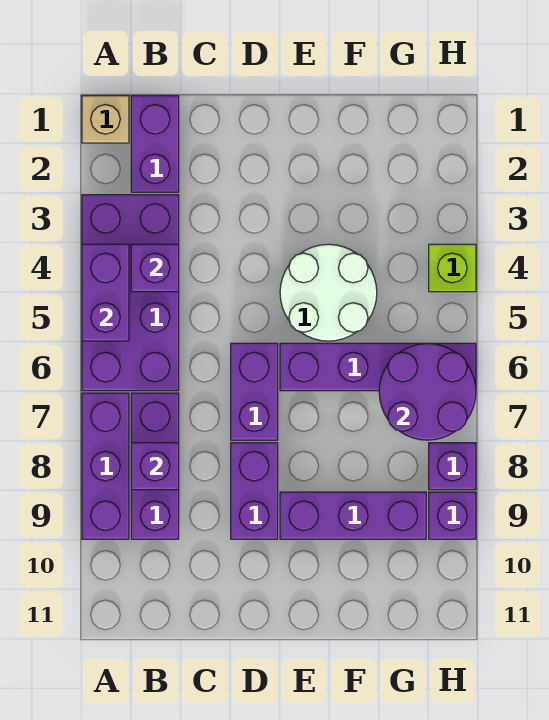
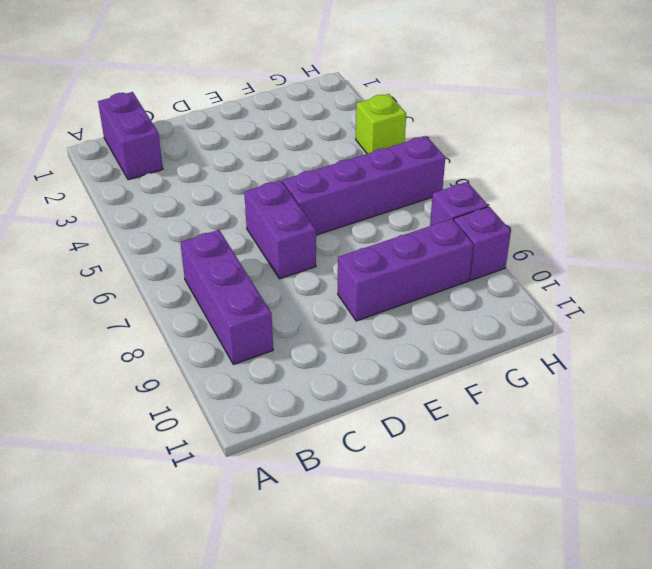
none -> tan brick A1 level 1
none -> purple brick A3:B6 level 1
none -> purple brick A7:A9 level 1

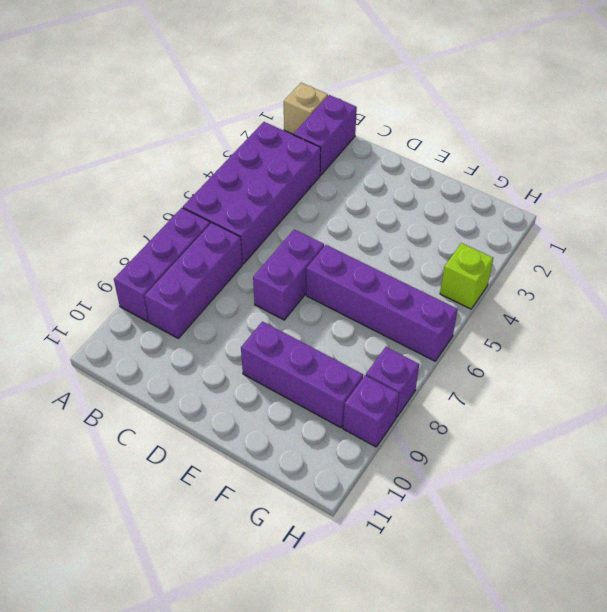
none -> purple brick D8:D9 level 1
none -> white round brick E4:F5 level 1
none -> purple brick A4:A5 level 2

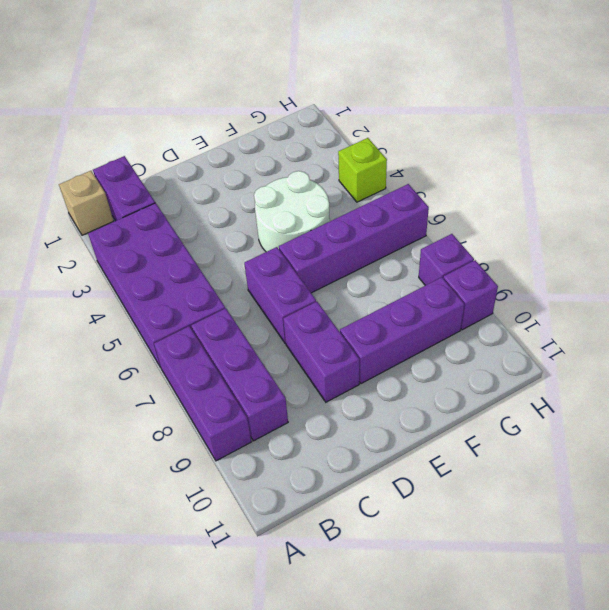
none -> purple brick A4:A5 level 2
none -> purple brick B4 level 2
none -> purple brick B8 level 2

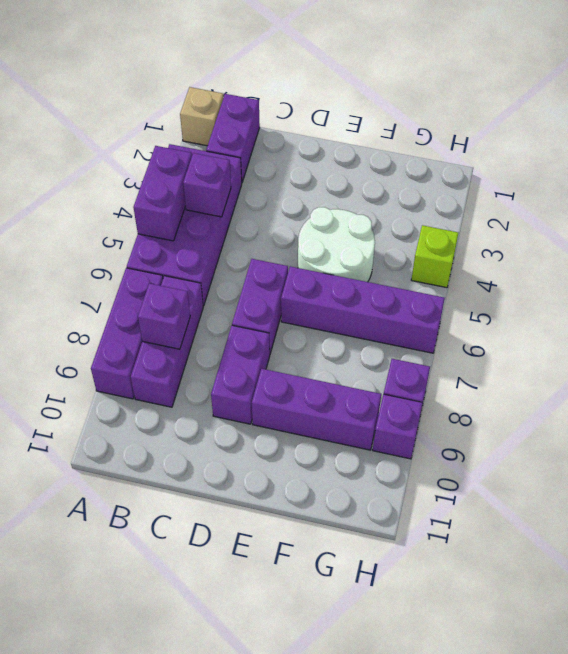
none -> purple round brick G6:H7 level 2

